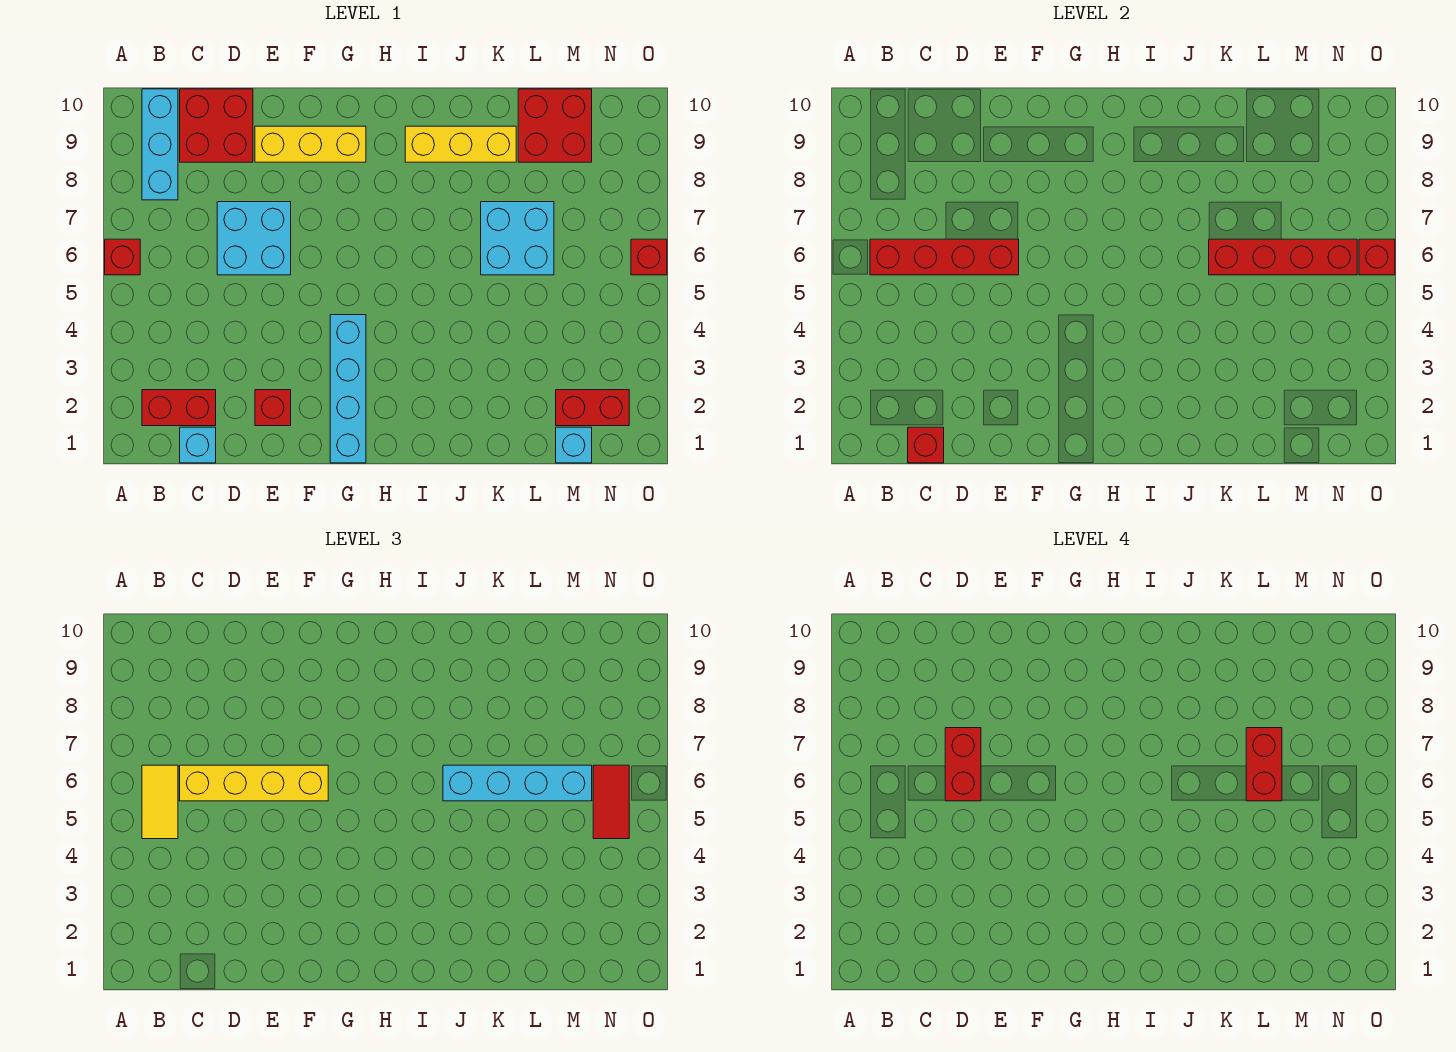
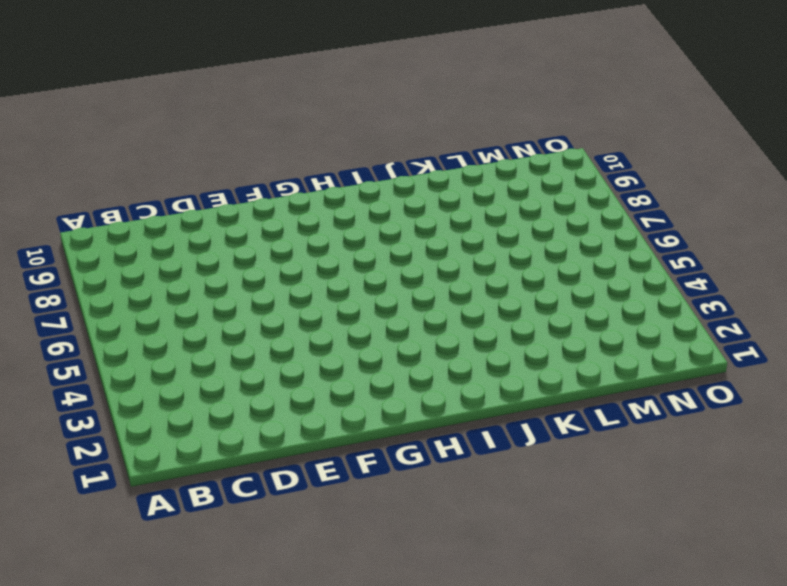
none -> red brick A6 level 1
none -> red brick B2:C2 level 1
none -> cyan brick B8:B10 level 1

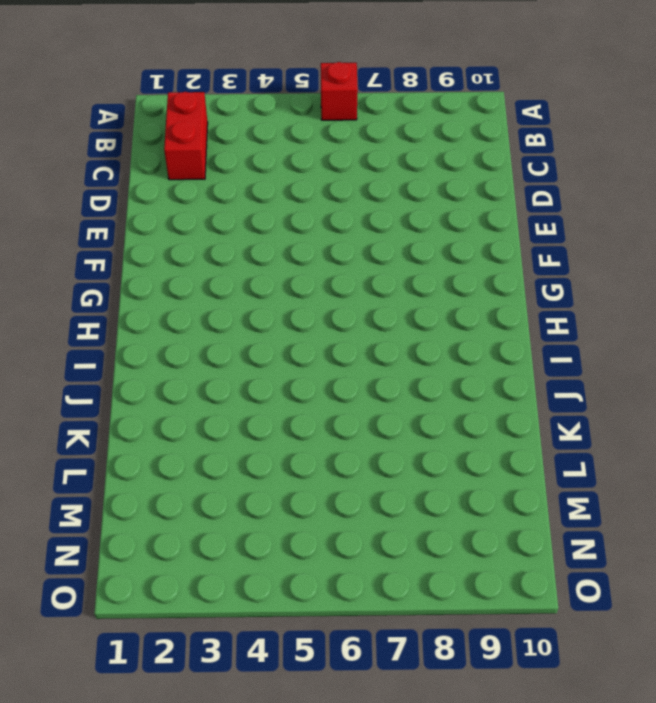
none -> cyan brick B8:B10 level 1
none -> cyan brick C1 level 1
none -> red brick C9:D10 level 1

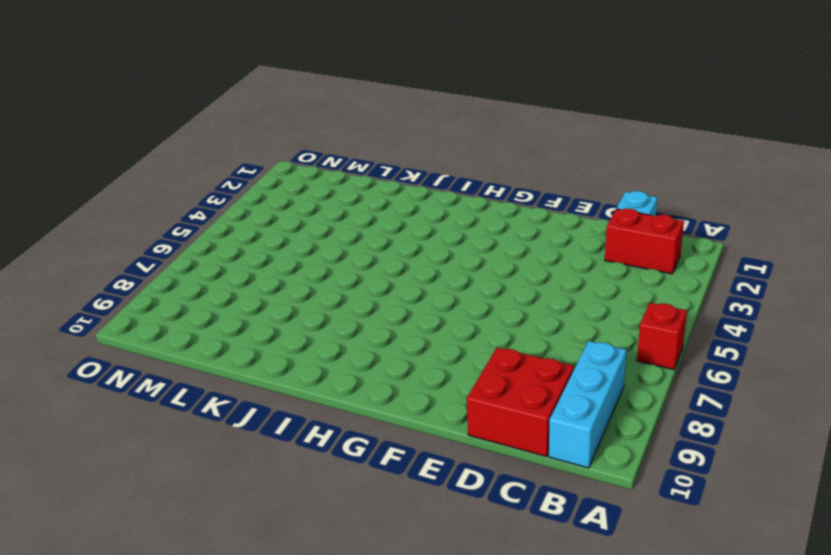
none -> cyan brick D6:E7 level 1
none -> red brick E2 level 1
none -> yellow brick E9:G9 level 1

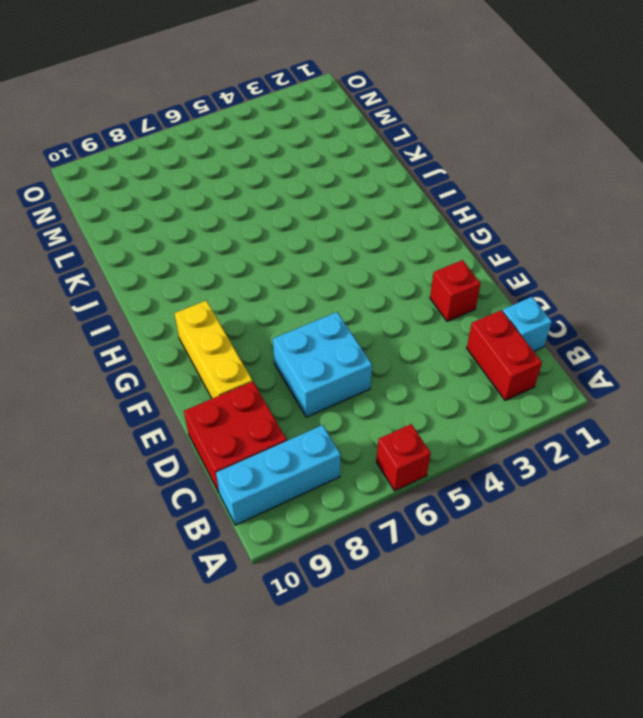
none -> cyan brick G1:G4 level 1
none -> yellow brick I9:K9 level 1
none -> cyan brick K6:L7 level 1

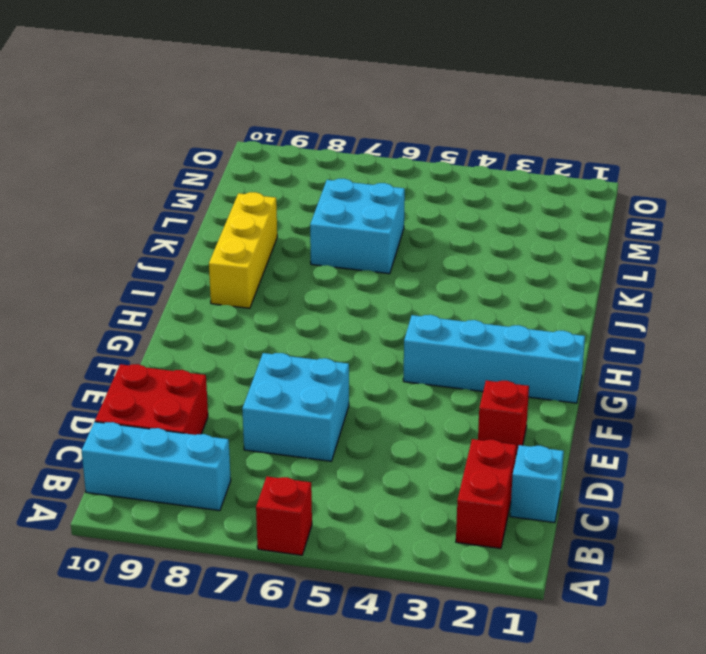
none -> yellow brick E9:G9 level 1
none -> red brick L9:M10 level 1
none -> cyan brick M1 level 1

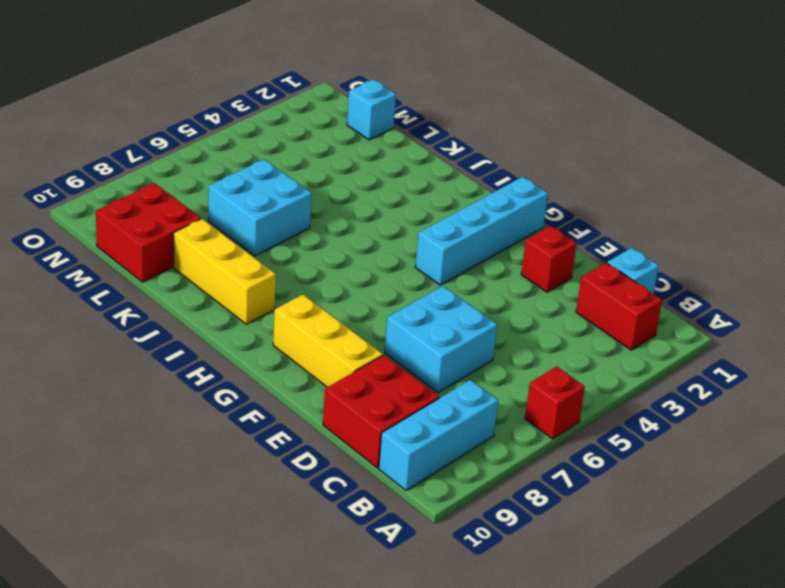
none -> red brick M2:N2 level 1
none -> red brick O6 level 1
none -> red brick B6:E6 level 2

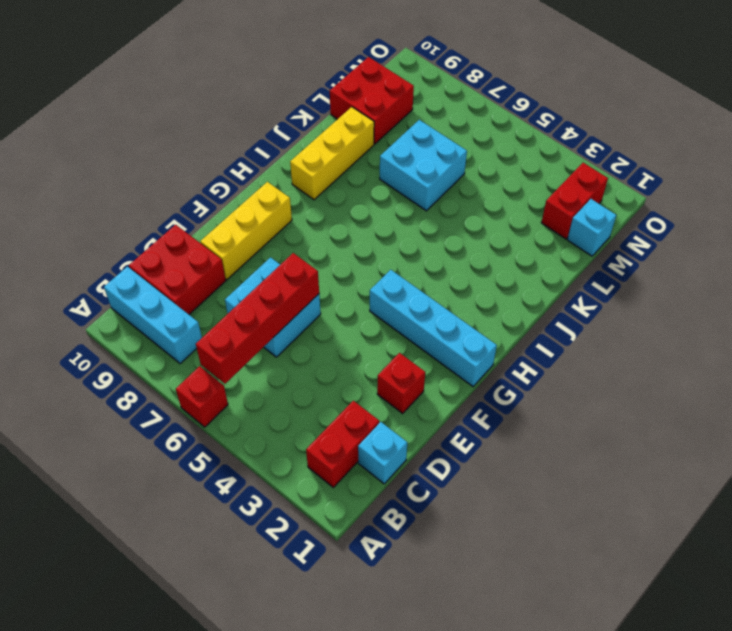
none -> red brick O6 level 1
none -> red brick C1 level 2
none -> red brick K6:N6 level 2

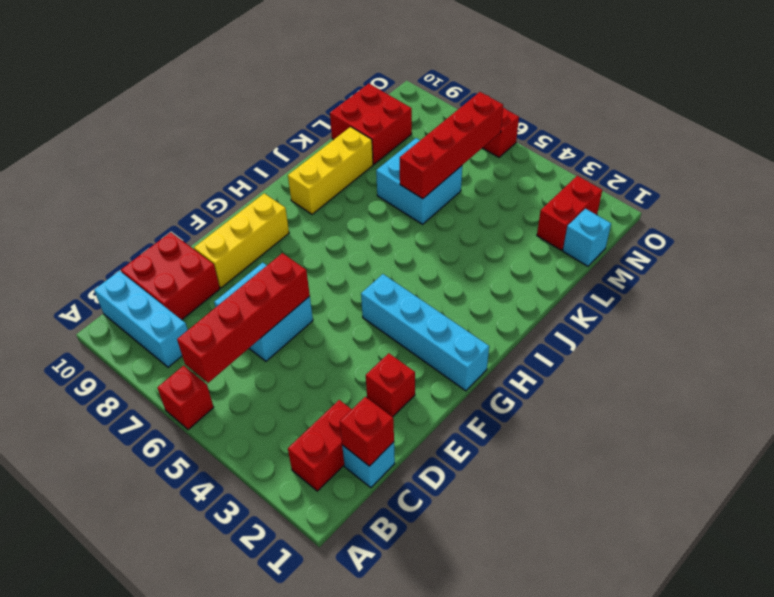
none -> red brick O6 level 2
none -> yellow tile B5:B6 level 3
none -> yellow brick C6:F6 level 3

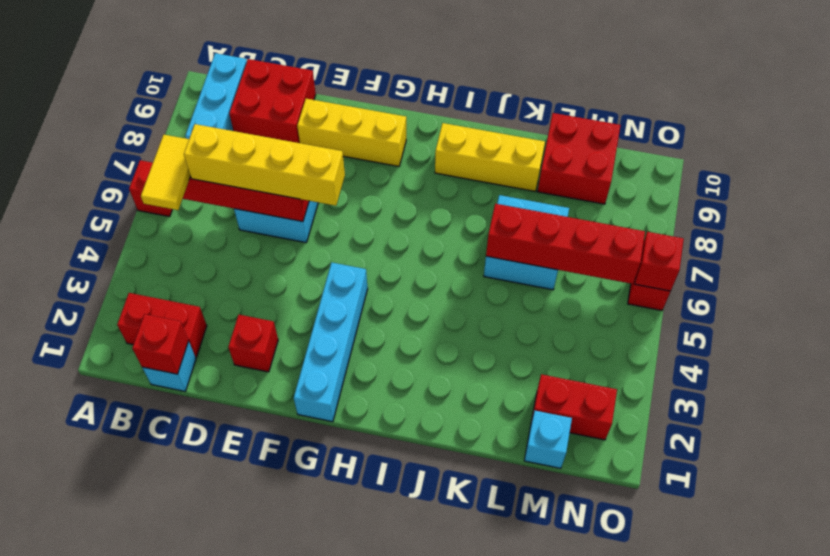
none -> cyan brick J6:M6 level 3
none -> red tile N5:N6 level 3
none -> red brick D6:D7 level 4

